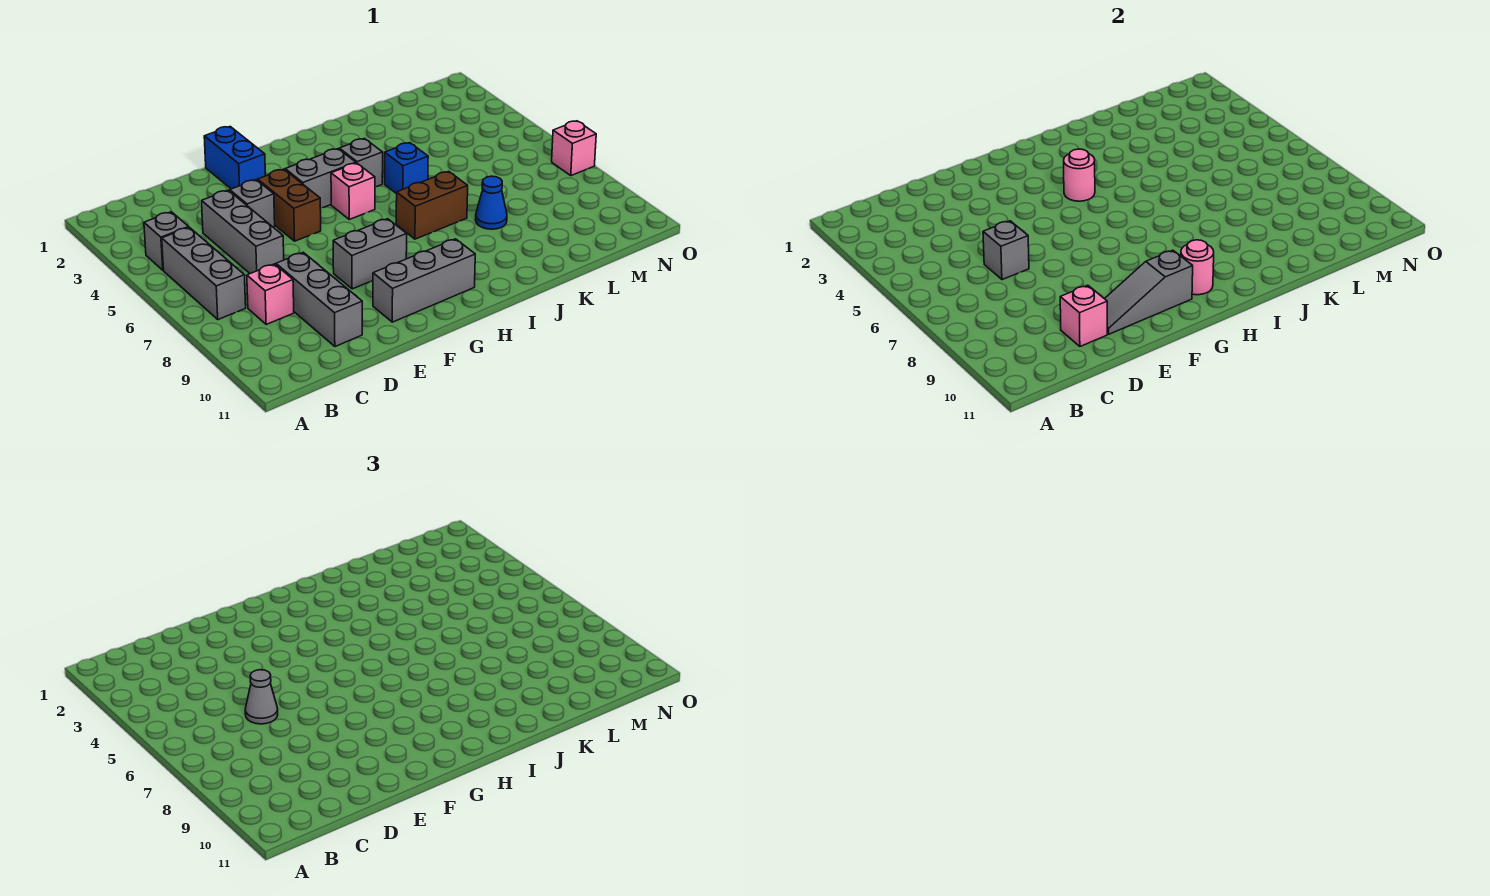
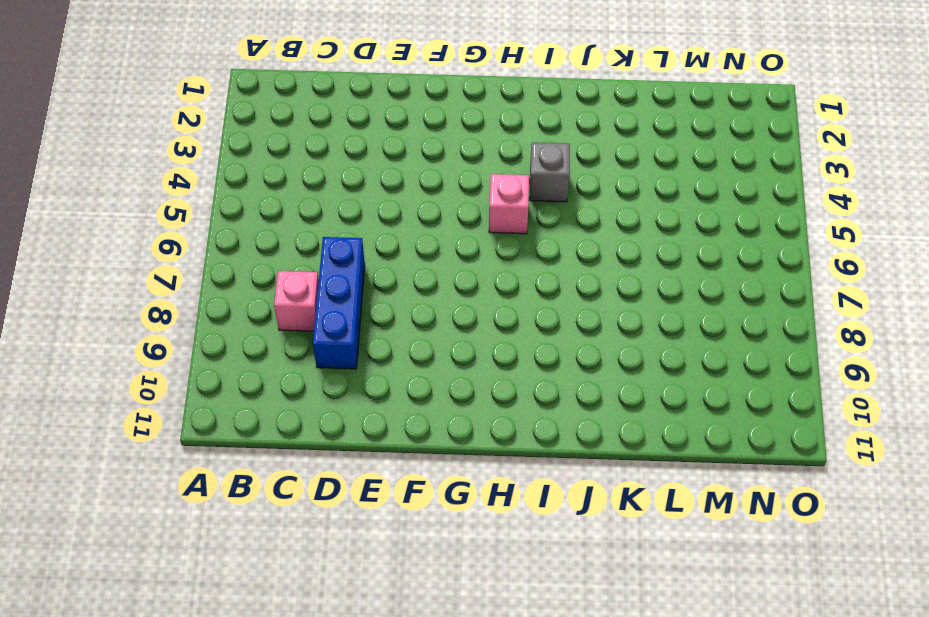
blue brick D7:D9 level 1 -> grey brick D8:D10 level 1
none -> grey brick B4 level 1
none -> grey brick B5:B7 level 1
none -> grey brick D4:D6 level 1

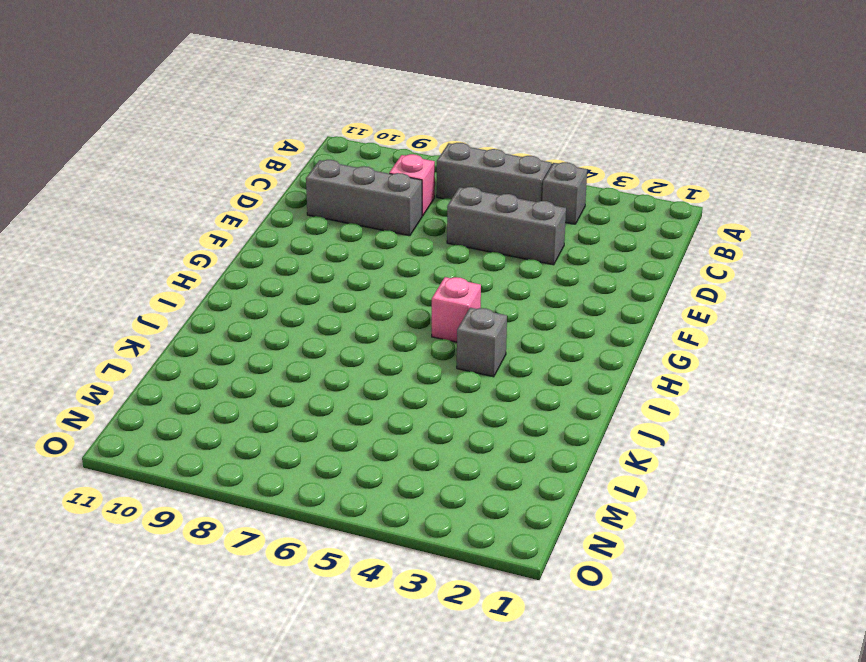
none -> grey brick E4 level 1
none -> blue brick F1:F2 level 1
none -> brown brick F4:F5 level 1

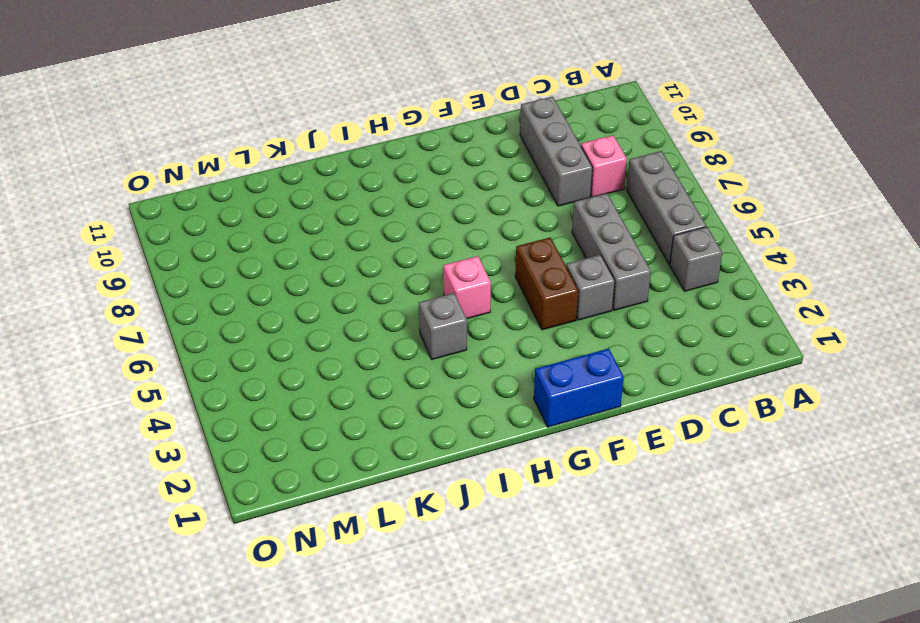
blue brick F1:G1 level 1 -> blue brick F1:F2 level 1
none -> grey brick F8:G8 level 1
none -> grey brick F10:H10 level 1
none -> grey brick G4:H4 level 1

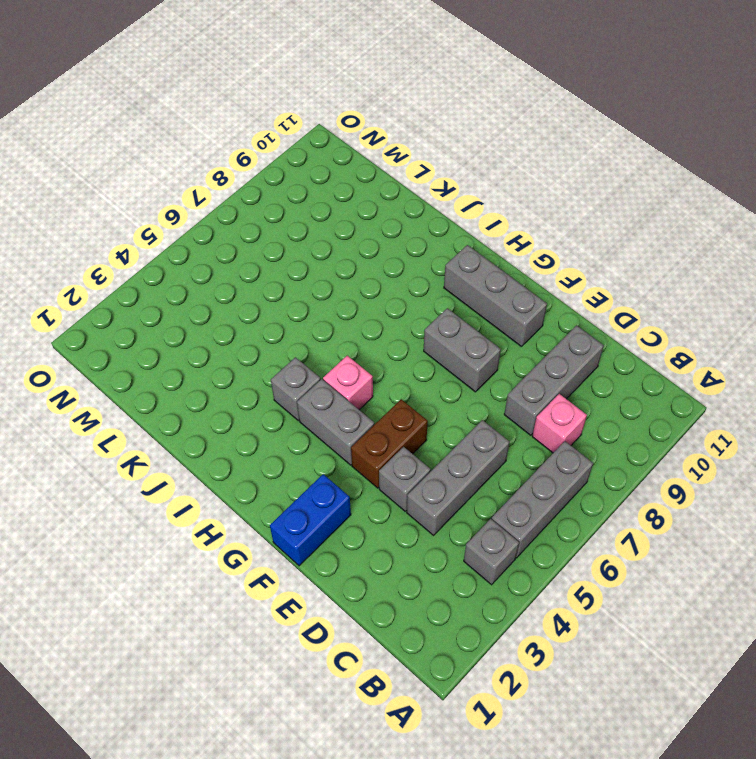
none -> brown brick I7:J7 level 1
none -> blue brick J5 level 1
none -> blue cone K8 level 1

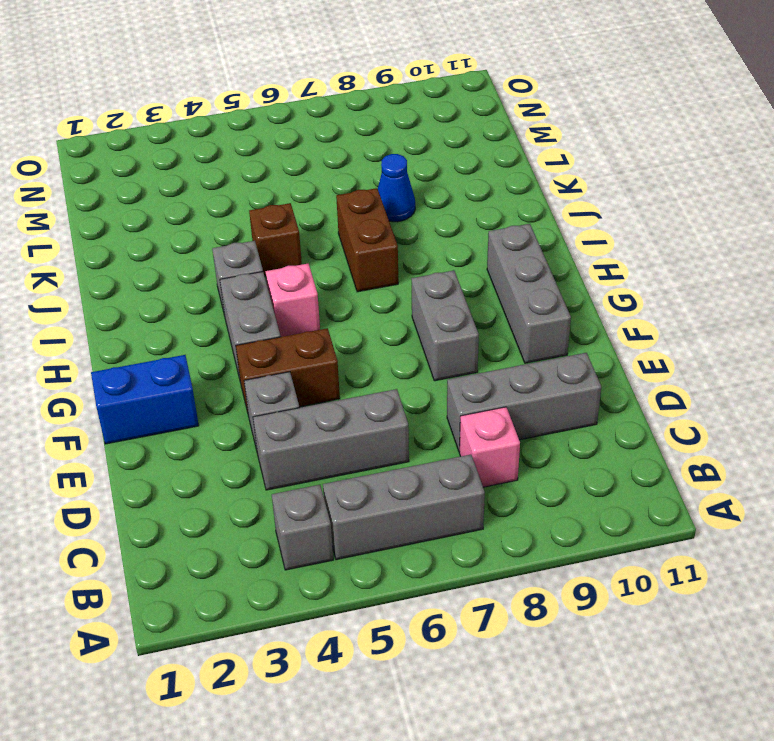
brown brick J5 level 1 -> blue brick J5 level 1
none -> pink brick O7 level 1
none -> grey brick D6 level 2
none -> pink brick D10 level 2

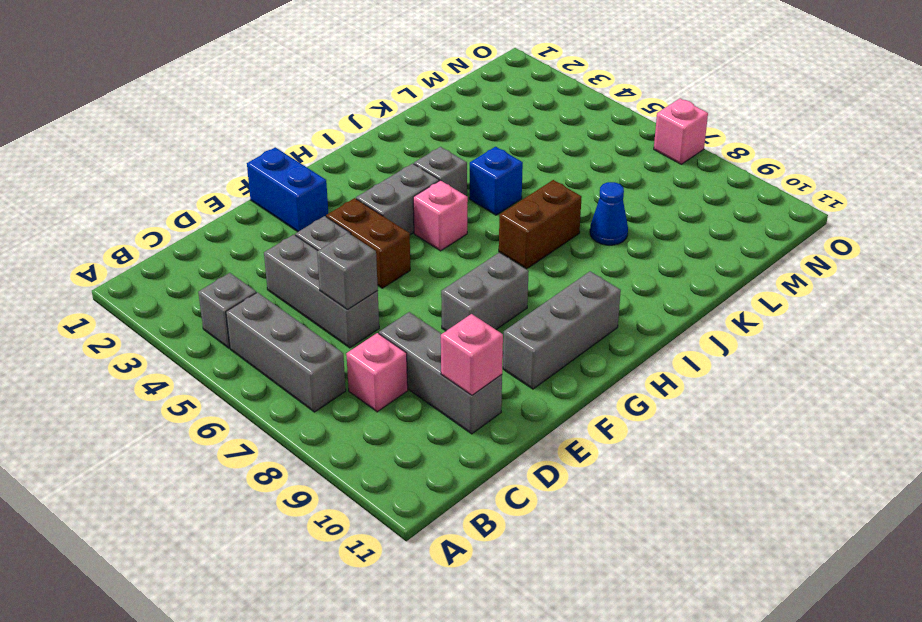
none -> grey slope E10:G10 level 2 top G
none -> pink round brick H4 level 2
none -> pink round brick H10 level 2

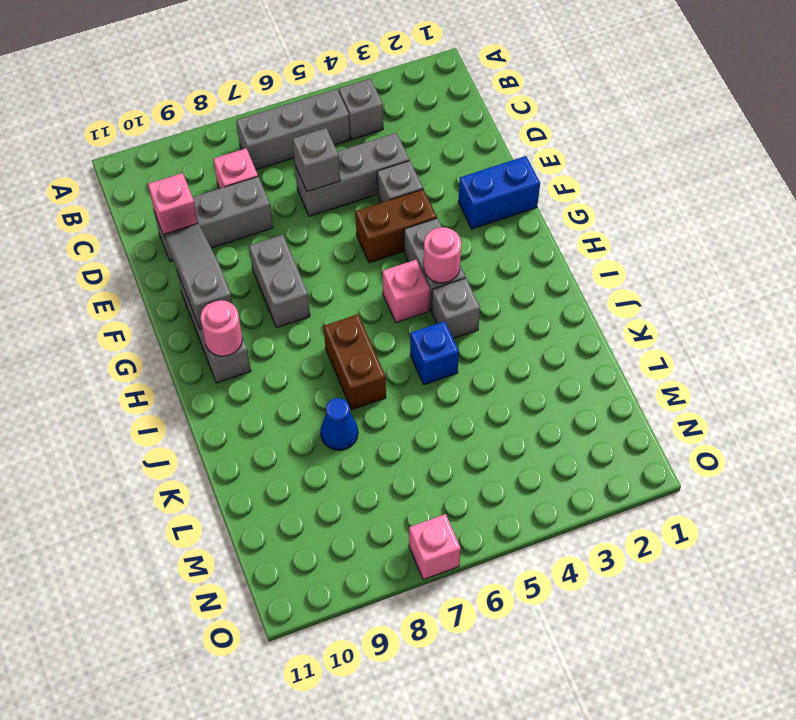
none -> grey cone D6 level 3

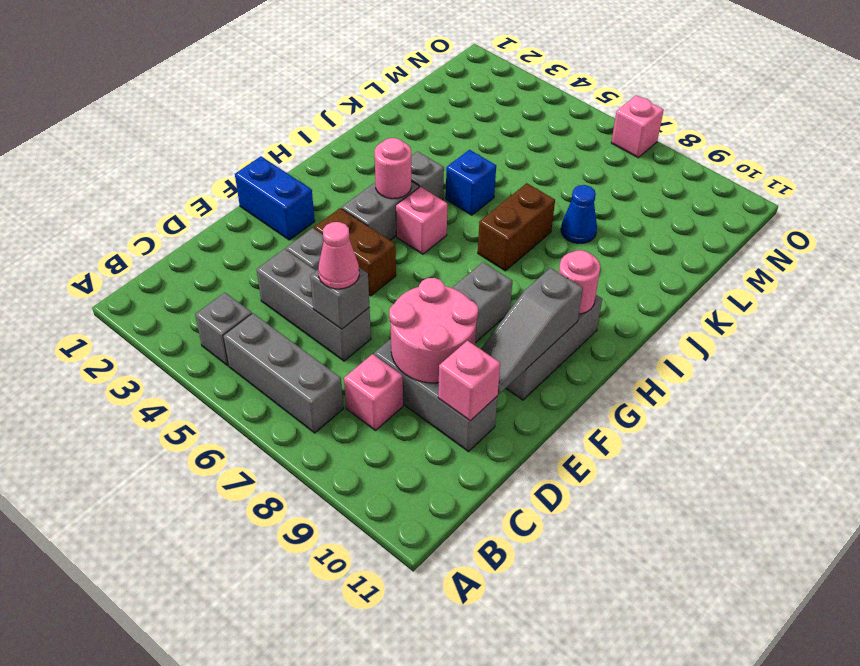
pink cone D6 level 3 -> grey cone D6 level 3
pink round brick D8:E9 level 2 -> none

